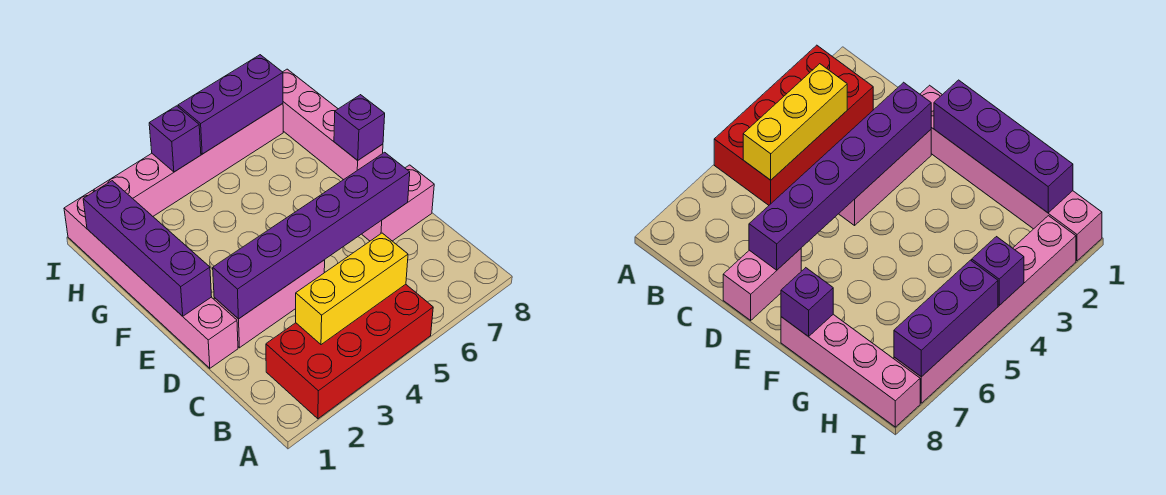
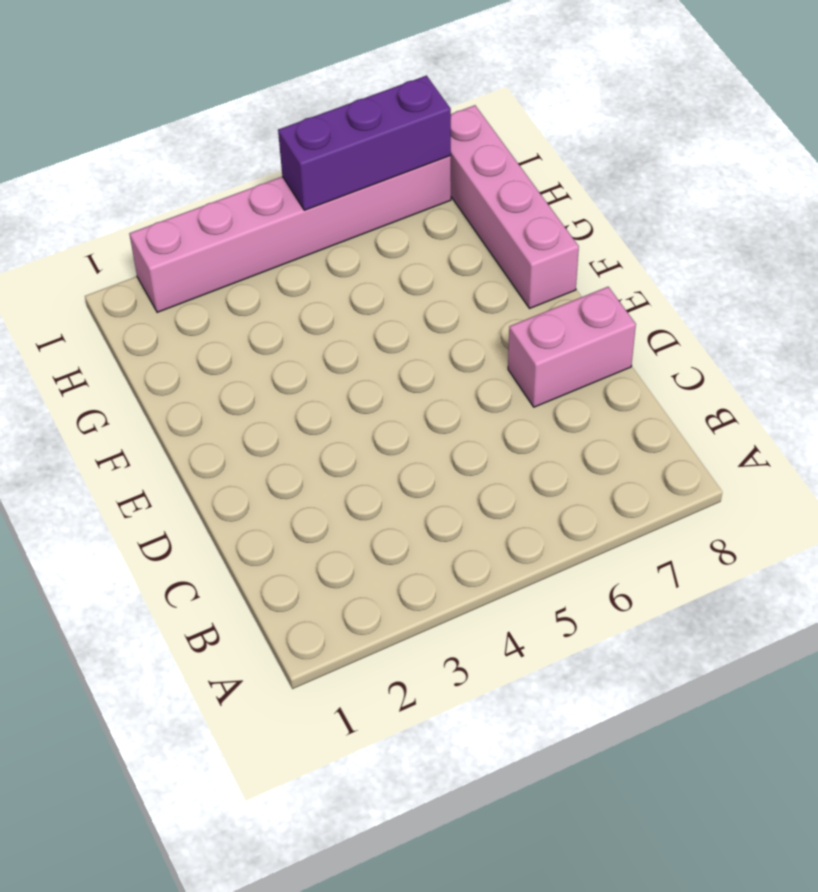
none -> red brick A2:B5 level 1
none -> pink brick D1:I1 level 1
none -> pink brick D2:D4 level 1

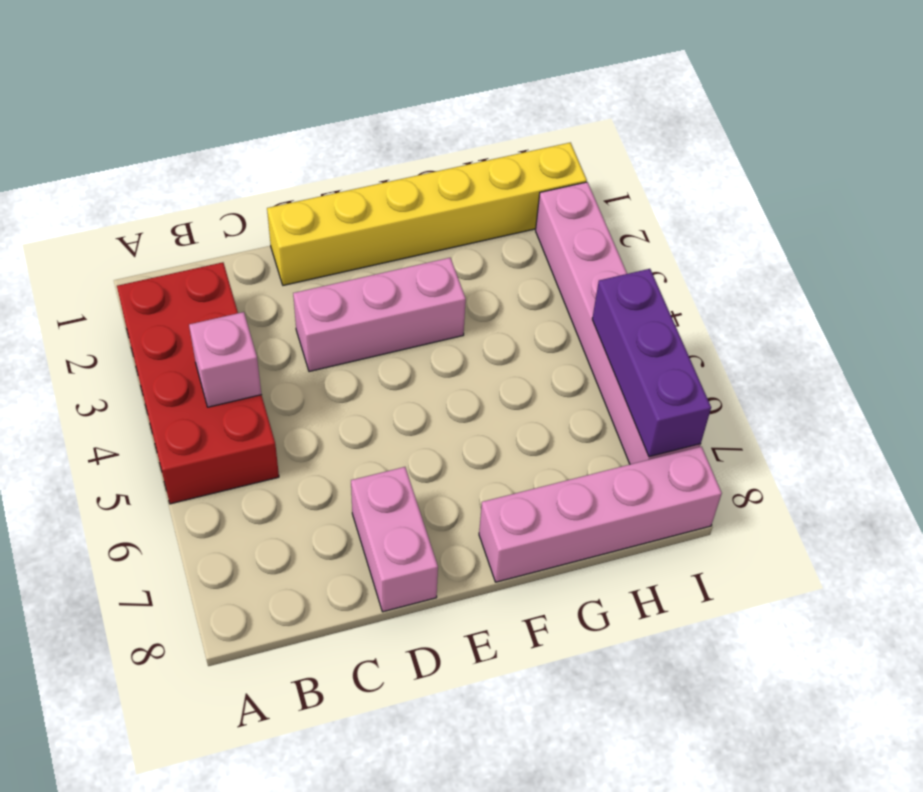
pink brick B4 level 2 -> yellow brick B3:B5 level 2
yellow brick D1:I1 level 1 -> pink brick D1:I1 level 1
pink brick D3:F3 level 1 -> pink brick D2:D4 level 1
none -> purple brick D2:D7 level 2
none -> purple brick E1:H1 level 2
none -> purple brick F8 level 2

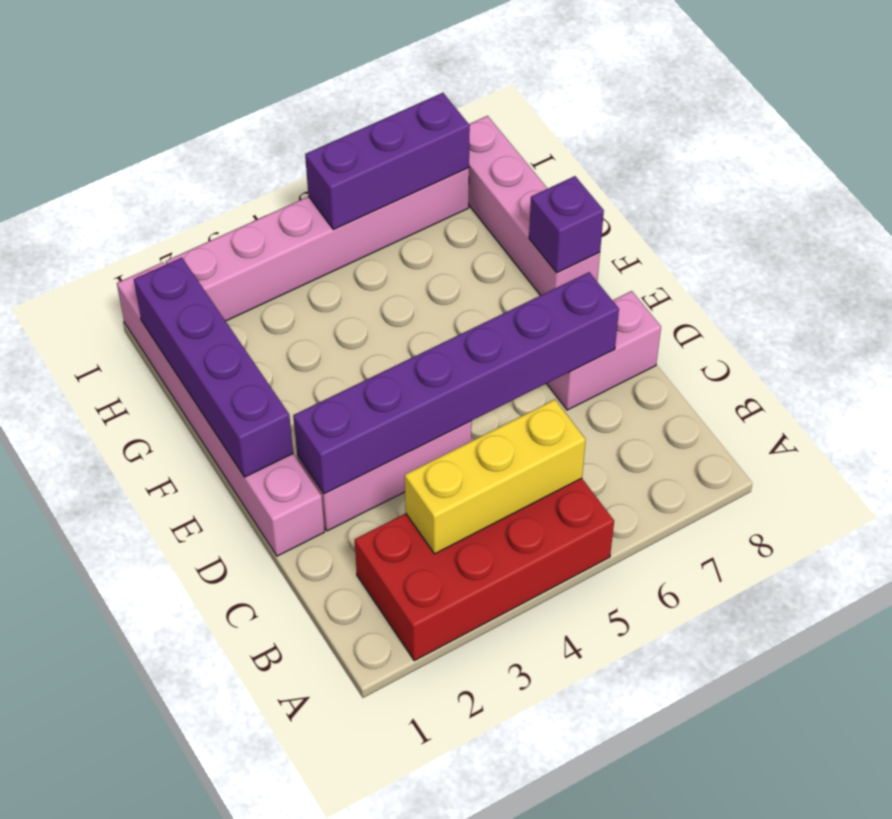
none -> purple brick I4 level 2

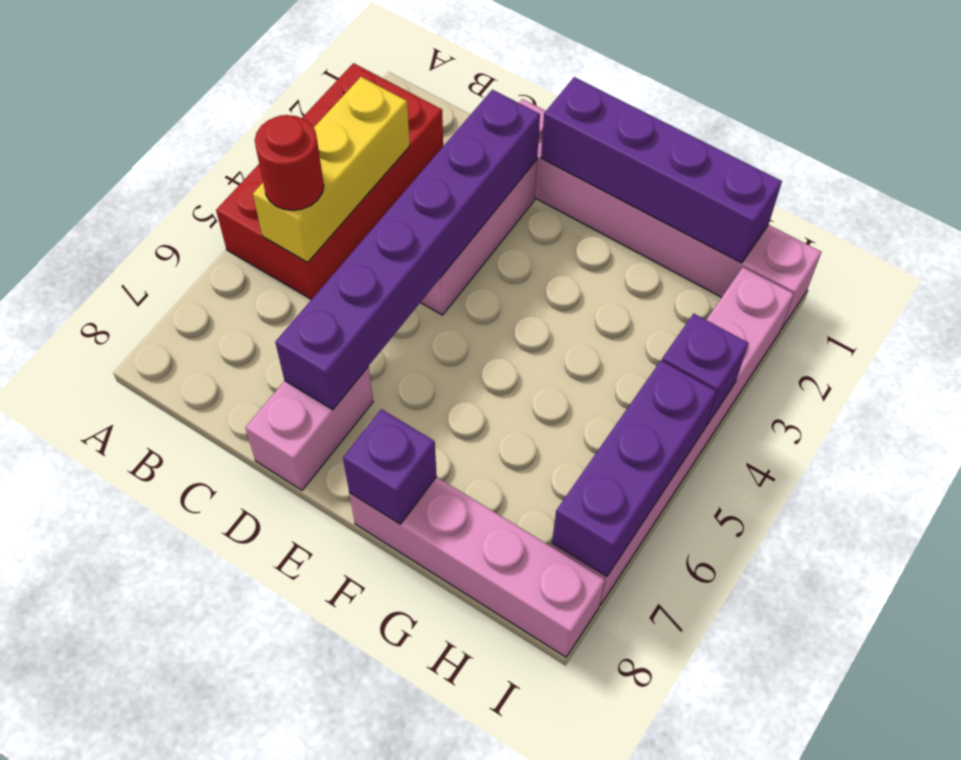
red round brick B5 level 3 -> none

